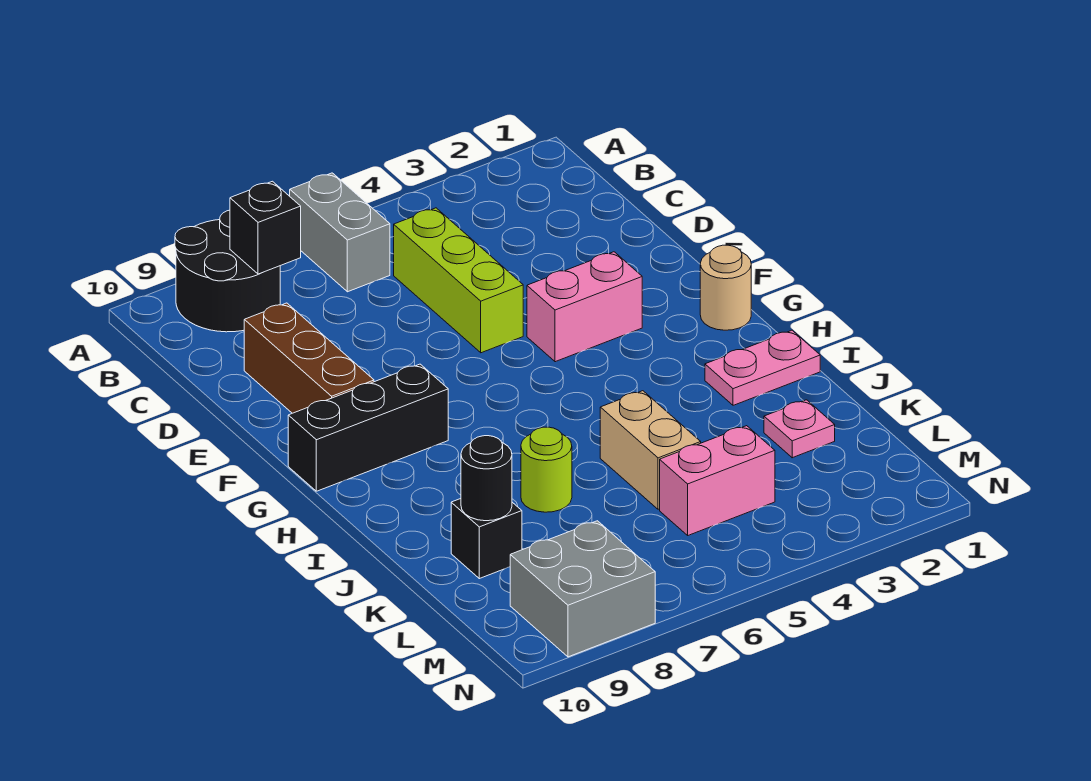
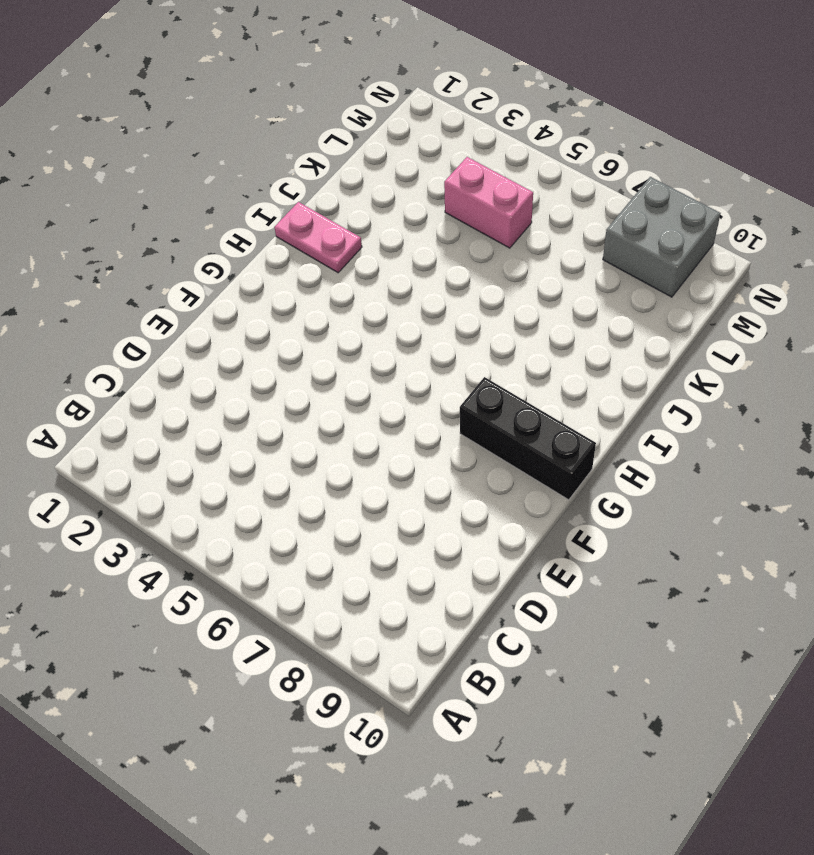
none -> grey brick A6:B6 level 1
none -> black round brick A8:B9 level 1
none -> lime brick C5:E5 level 1

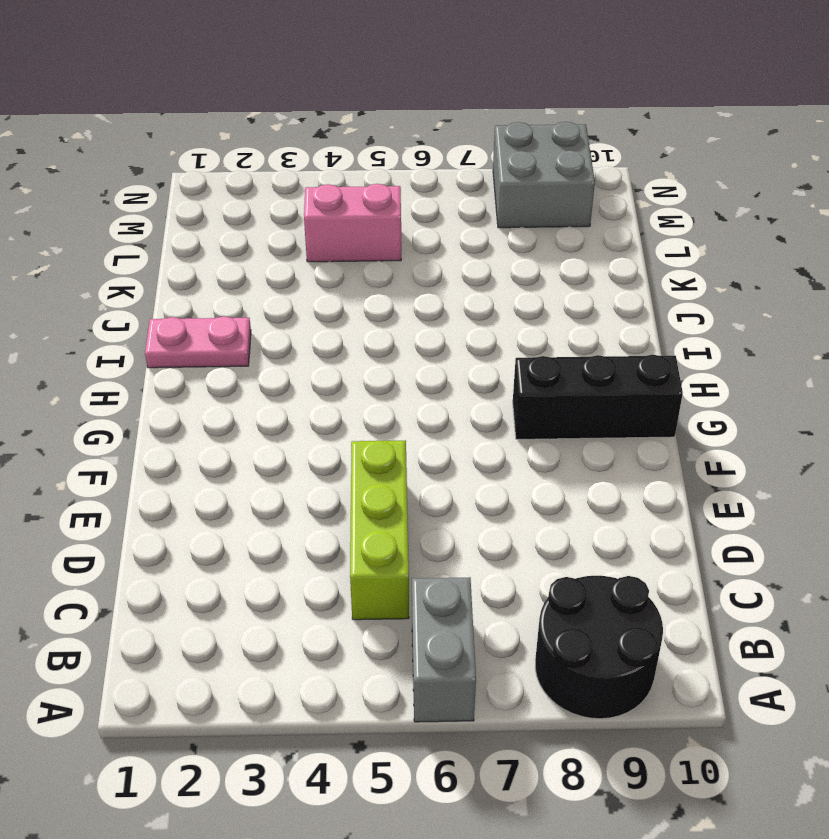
none -> brown brick D9:F9 level 1
none -> pink brick F3:F4 level 1
none -> tan round brick G1 level 1

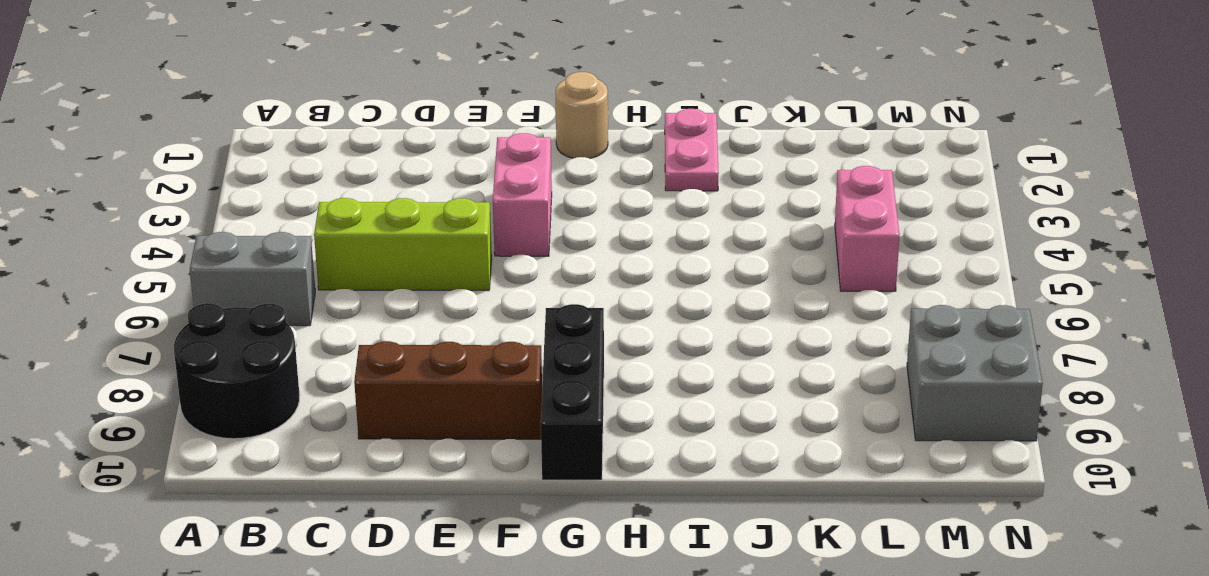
none -> tan brick J5:K5 level 1
none -> lime round brick J7 level 1
none -> pink plate K2 level 1

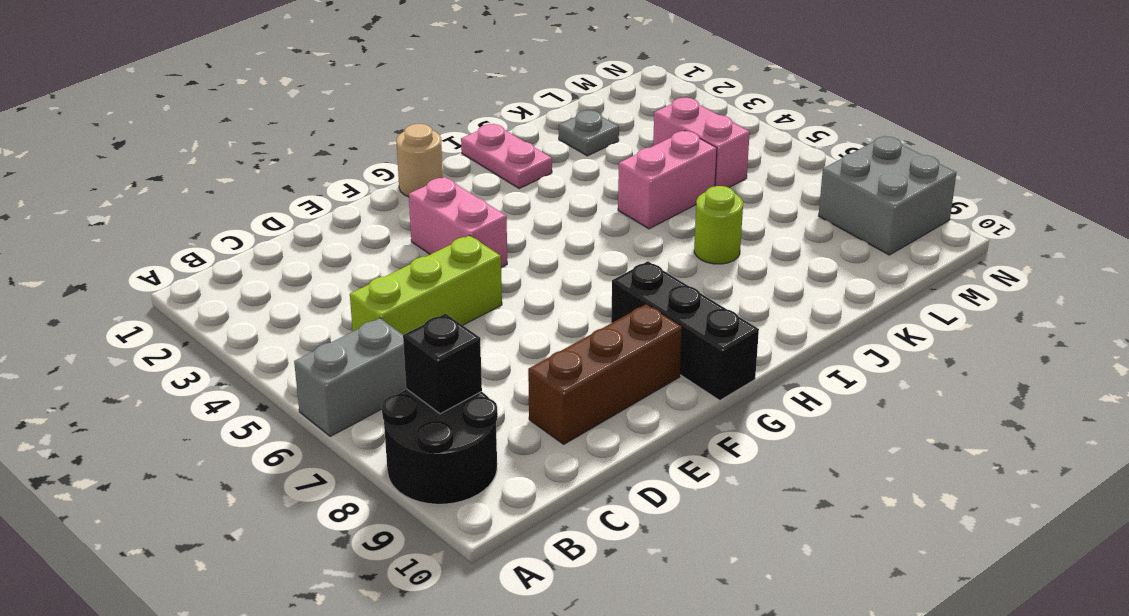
pink brick J5:K5 level 1 -> tan brick J5:K5 level 1
grey plate K2 level 1 -> pink plate K2 level 1
none -> black brick K9 level 1
none -> black round brick K9 level 2

